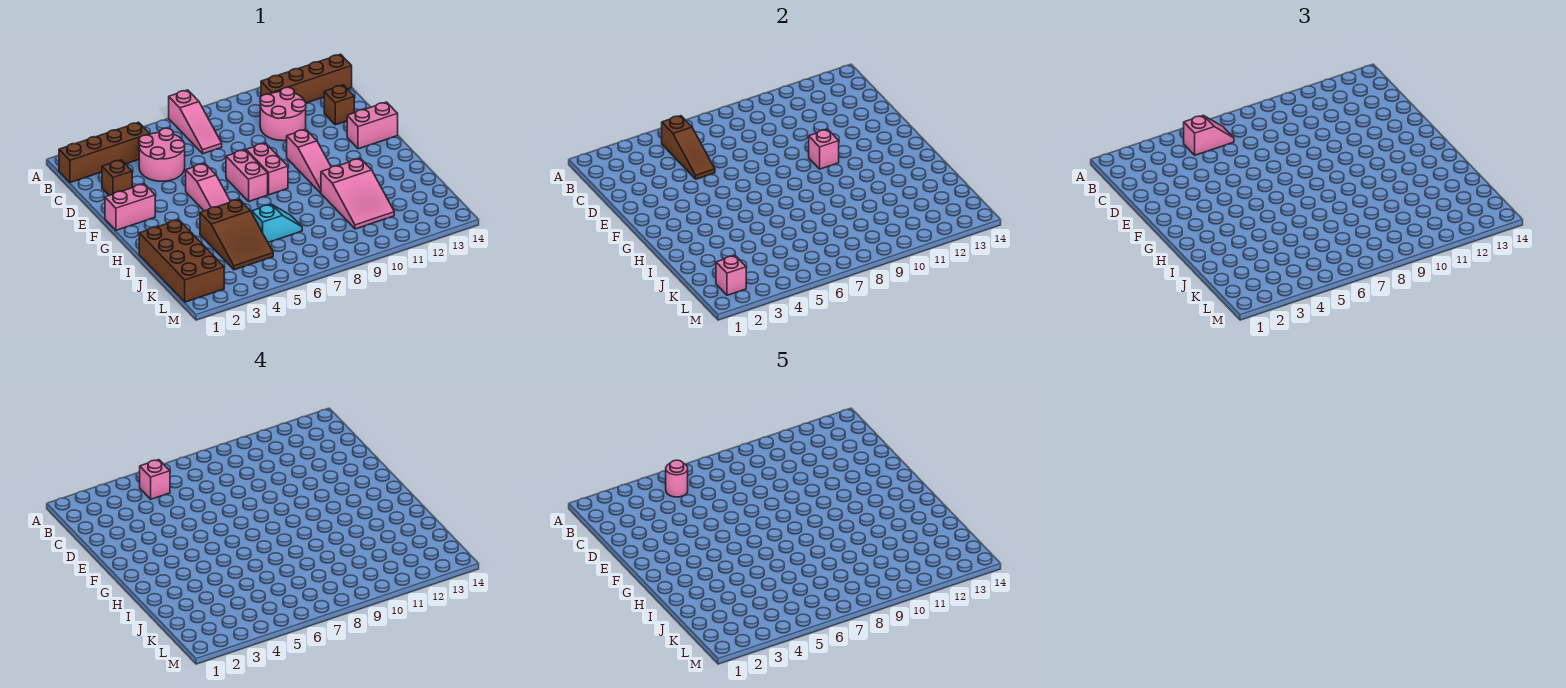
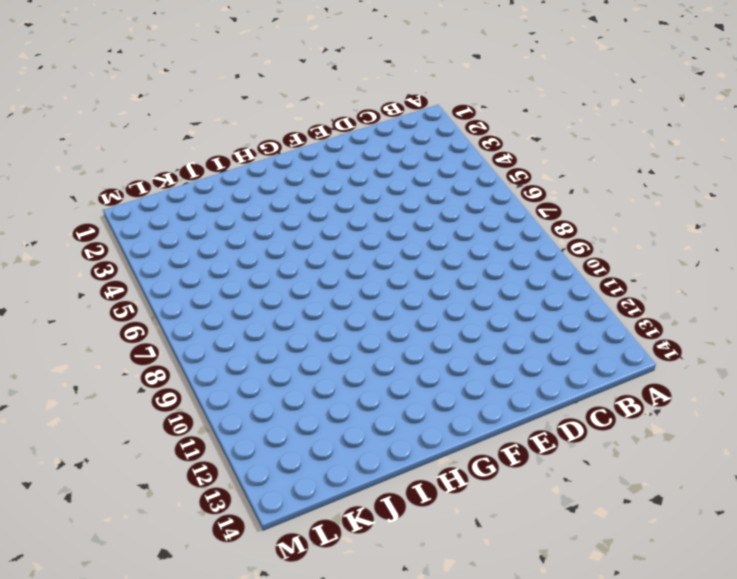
none -> pink slope A7:C7 level 1 top A
none -> brown brick B1:B4 level 1
none -> brown brick B11:B14 level 1

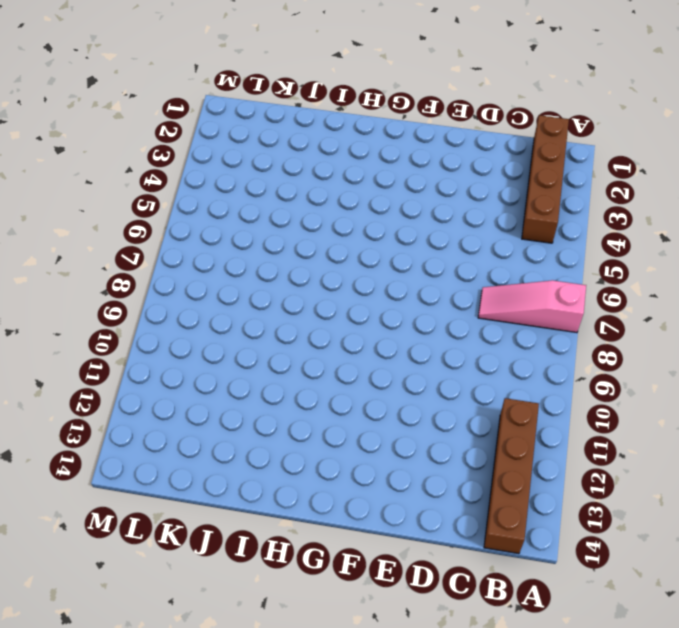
none -> pink round brick C4:D5 level 1
none -> pink round brick C10:D11 level 1
none -> brown brick D2 level 1

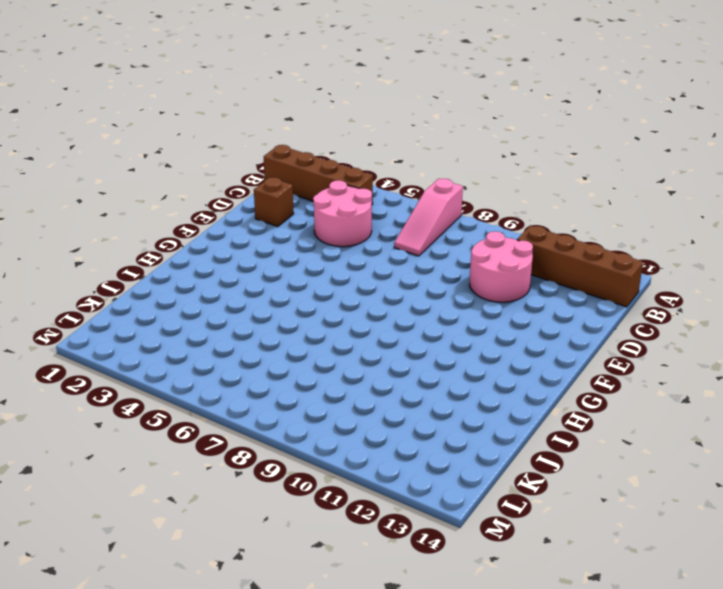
none -> brown brick D13 level 1
none -> pink brick F1:F2 level 1
none -> pink slope F5:H5 level 1 top F

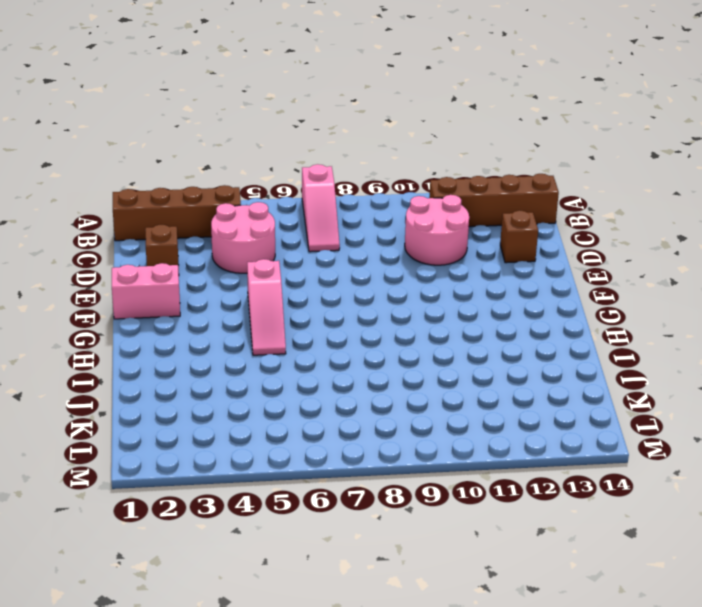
none -> pink brick F7:G7 level 1
none -> pink brick F8:G8 level 1
none -> pink slope F10:H10 level 1 top F

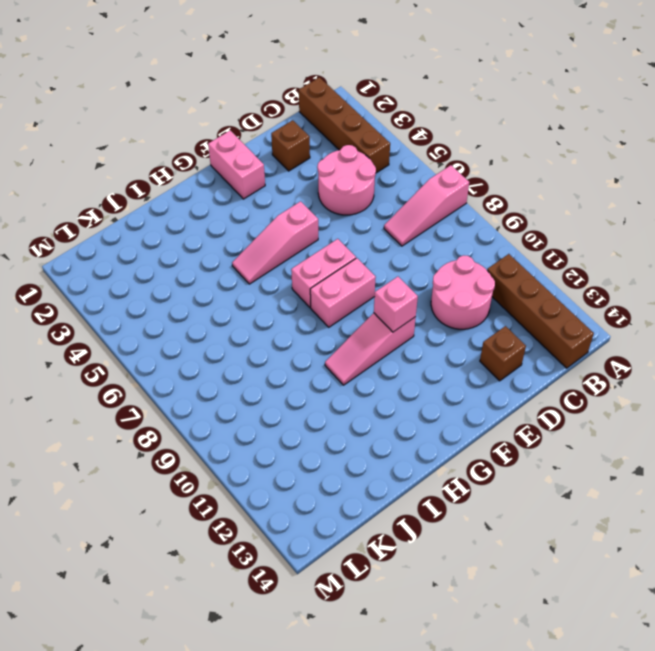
none -> pink brick F13:F14 level 1
none -> brown brick I1:L2 level 1
none -> brown slope I4:K5 level 1 top I

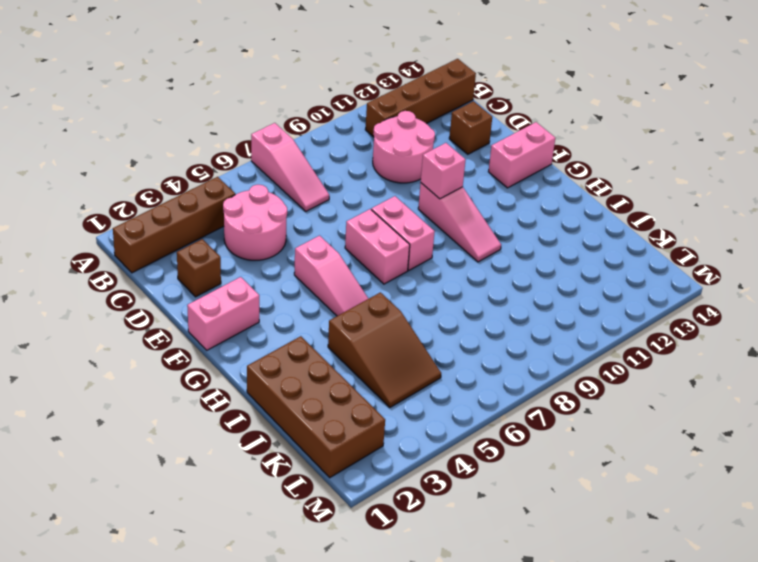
none -> pink slope I10:K11 level 1 top I
none -> cyan slope J6:J7 level 1 top 6
none -> brown slope B5:D5 level 2 top B

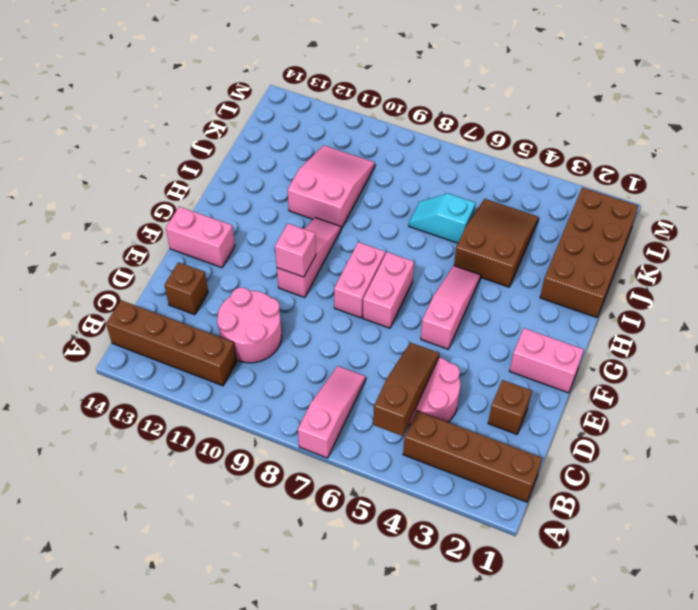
none -> pink brick L2 level 2
none -> pink slope B5:B6 level 3 top 5
none -> pink brick B5 level 4

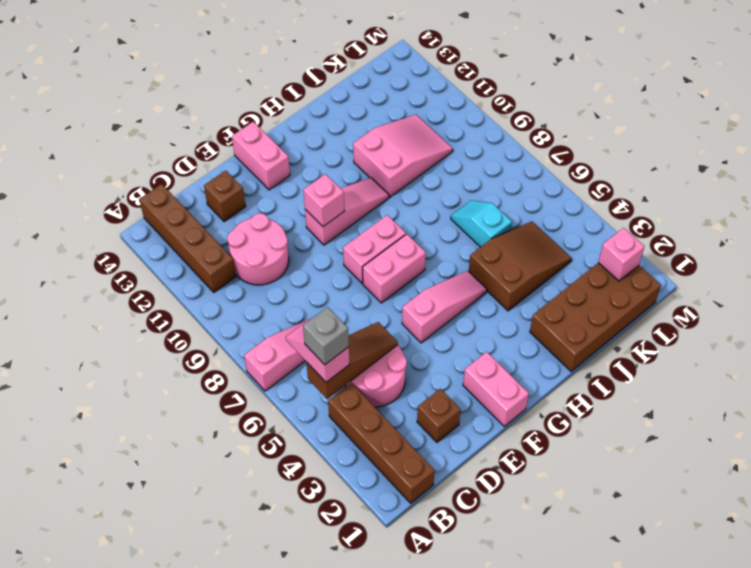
grey brick B5 level 4 -> pink brick B5 level 4
none -> pink round brick B5 level 5

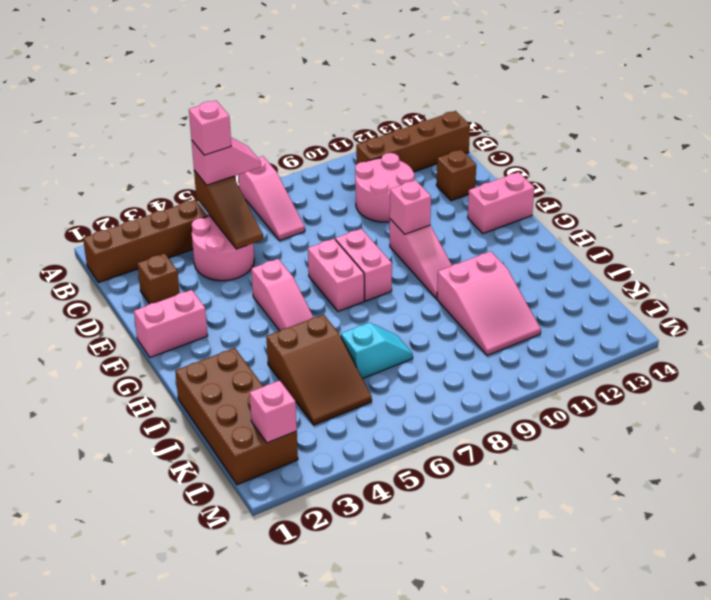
none -> pink round brick B5 level 5

